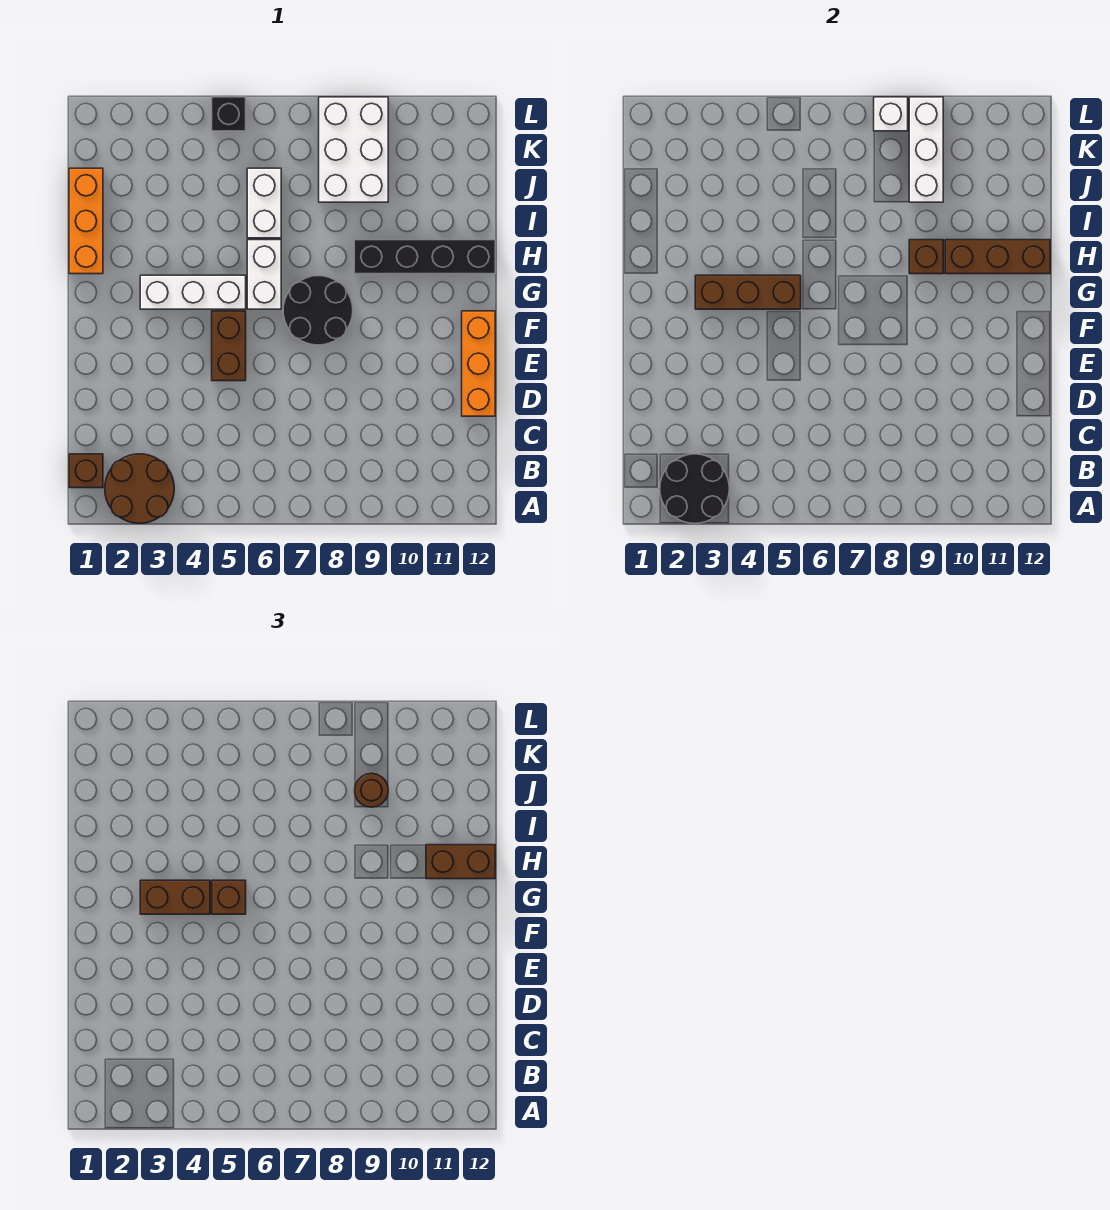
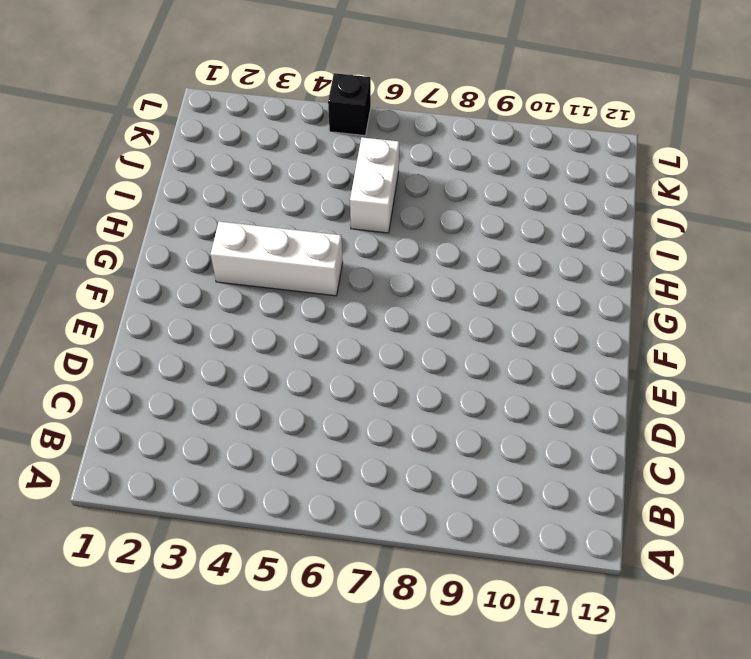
none -> brown round brick A2:B3 level 1
none -> brown brick B1 level 1
none -> orange brick D12:F12 level 1

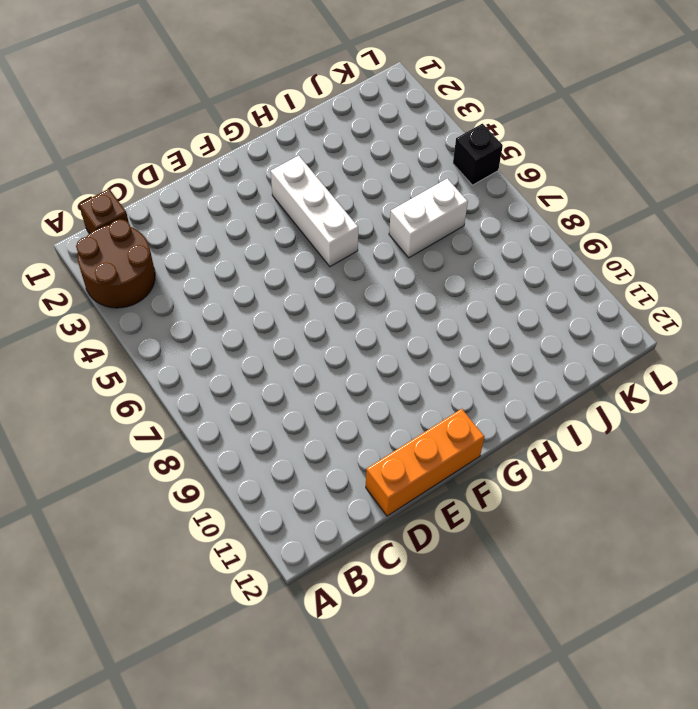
none -> brown brick E5:F5 level 1
none -> black round brick F7:G8 level 1
none -> white brick G6:H6 level 1

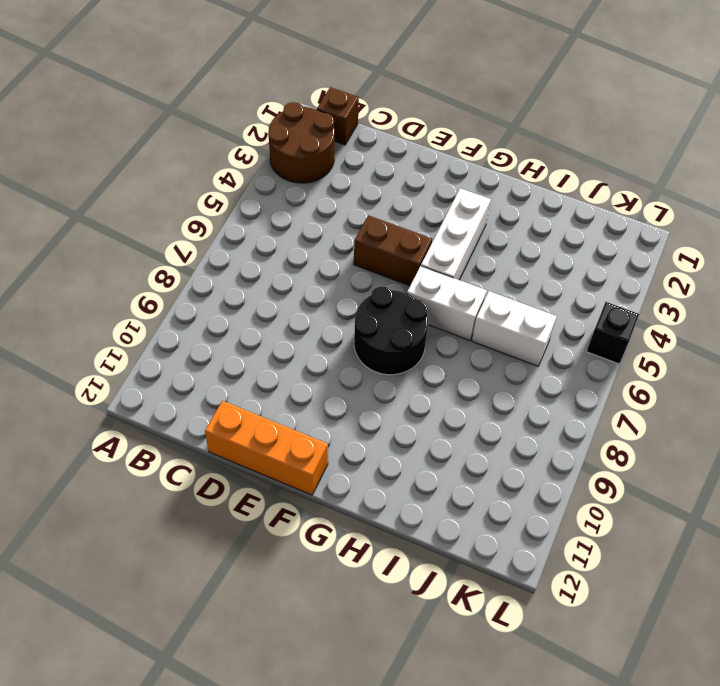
none -> orange brick H1:J1 level 1
none -> black brick H9:H12 level 1
none -> white brick J8:L9 level 1

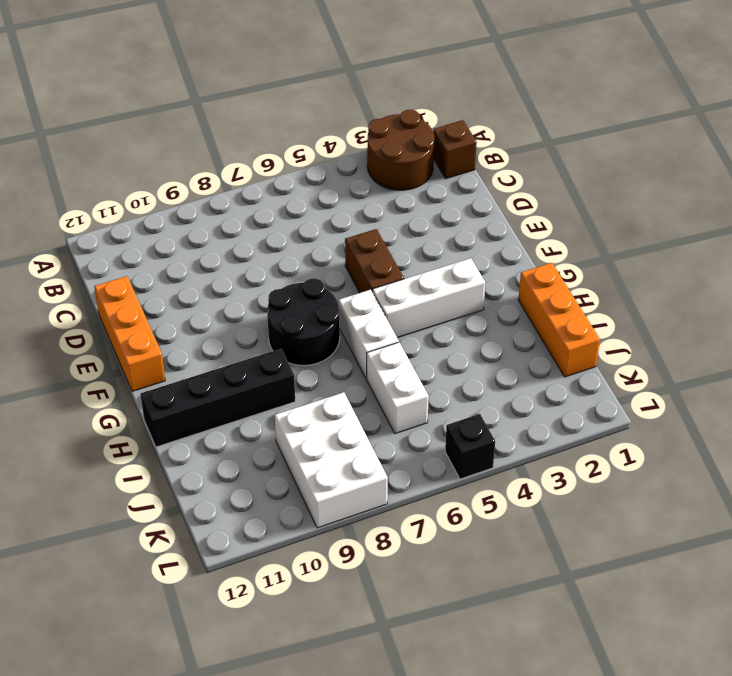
none -> black round brick A2:B3 level 2
none -> brown brick G3:G5 level 2
none -> brown brick H9 level 2

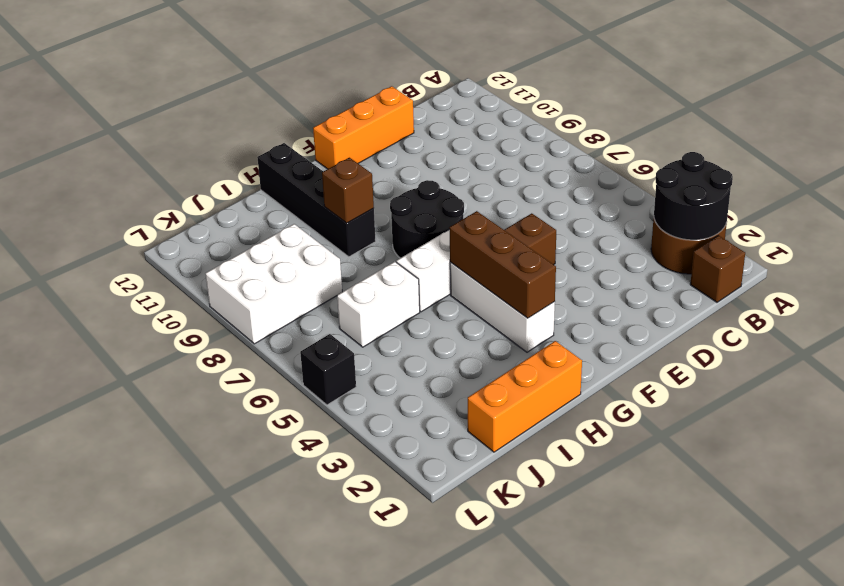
none -> brown brick H10:H12 level 2
none -> white brick J9:L9 level 2
none -> white brick L8 level 2

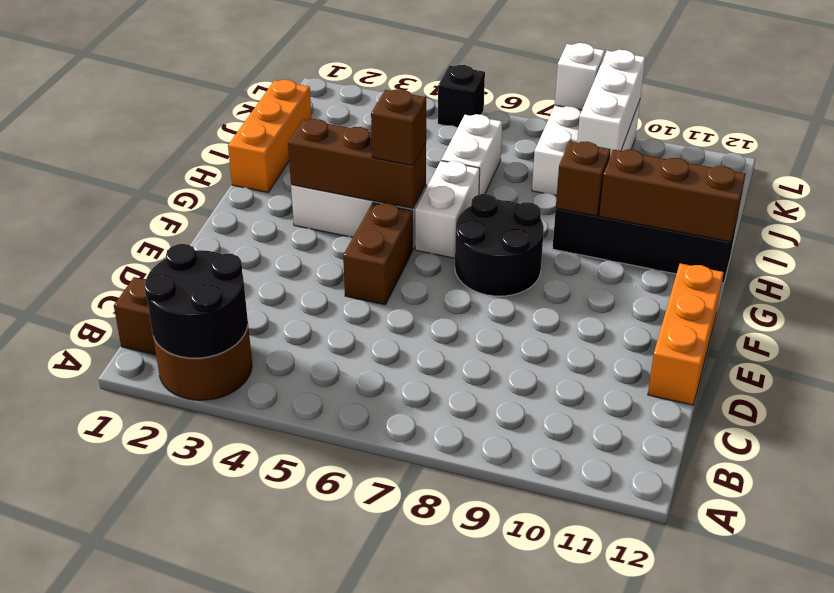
none -> brown brick G3:G4 level 3
none -> brown brick H11:H12 level 3
none -> brown round brick J9 level 3

